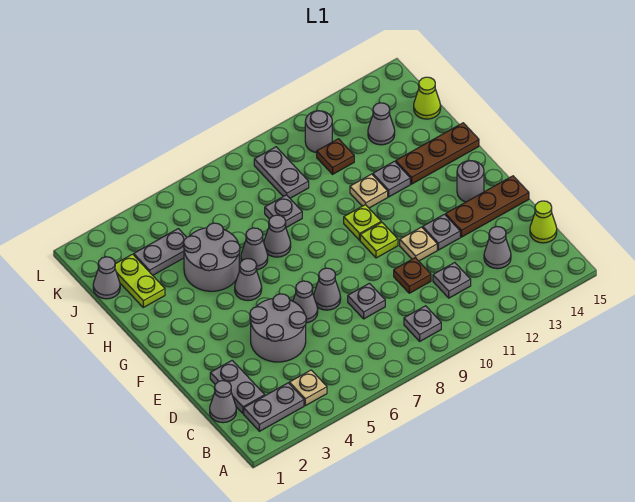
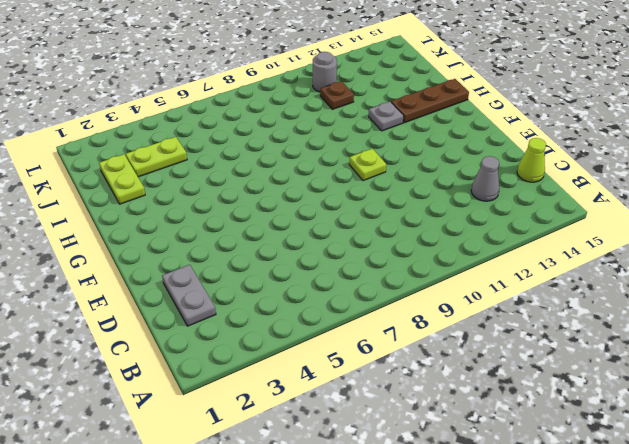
lime plate J3:J4 level 1 -> grey plate J3:J4 level 1
none -> grey plate B2:B3 level 1
none -> tan plate B4 level 1
none -> grey plate B9 level 1
none -> grey cone C1 level 1

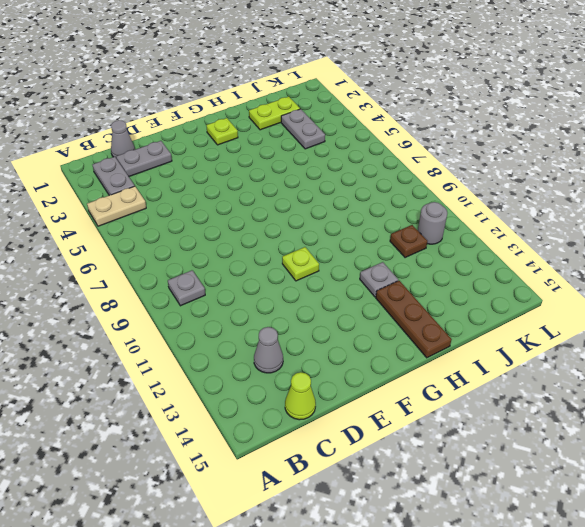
tan plate A4:B4 level 1 -> tan plate B4 level 1
lime plate G2 level 1 -> lime plate G10 level 1
none -> grey plate C11 level 1
none -> grey round brick D4:E5 level 1
none -> grey plate D8 level 1
none -> brown plate D10 level 1

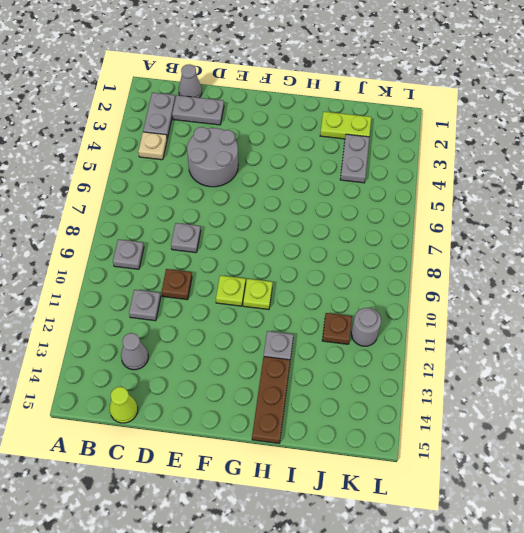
none -> grey cone E6 level 1
none -> grey cone E7 level 1
none -> tan plate E11 level 1
none -> grey plate E12 level 1

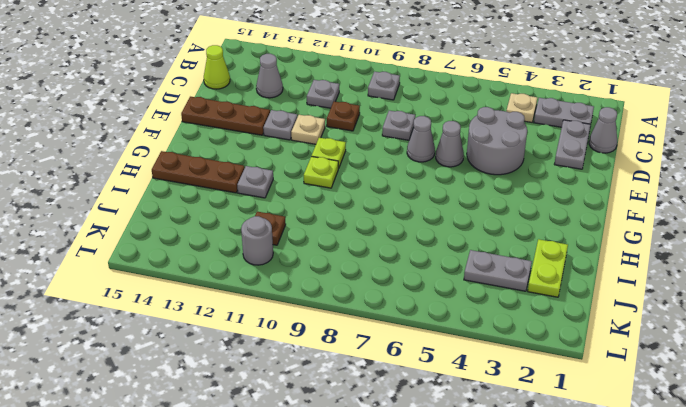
none -> grey round brick F14 level 1
none -> grey cone G5 level 1
none -> grey round brick H4:I5 level 1
none -> grey cone H6 level 1

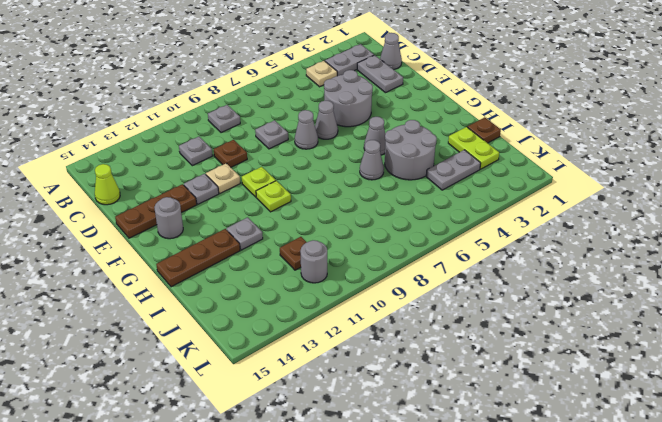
brown plate I1 level 1 -> none
none -> grey cone C13 level 1
none -> grey cone H7 level 1
none -> tan plate H11 level 1
none -> grey plate I8 level 1

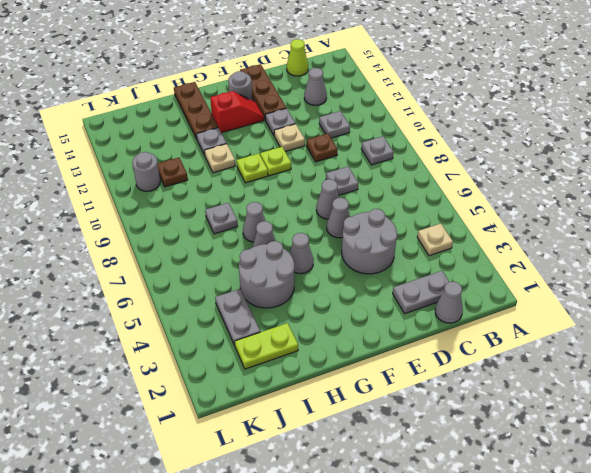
red slope F13:G13 level 1 top G -> none
none -> grey plate B2:B3 level 1
none -> grey cone J1 level 1
none -> grey plate J9:K9 level 1
none -> grey cone J13 level 1

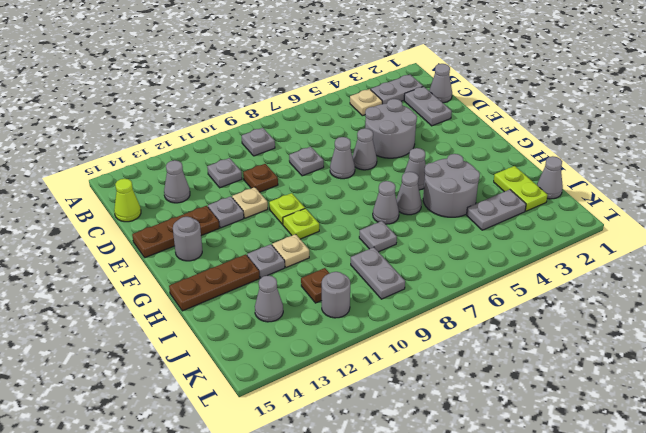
none -> lime cone J15 level 1

